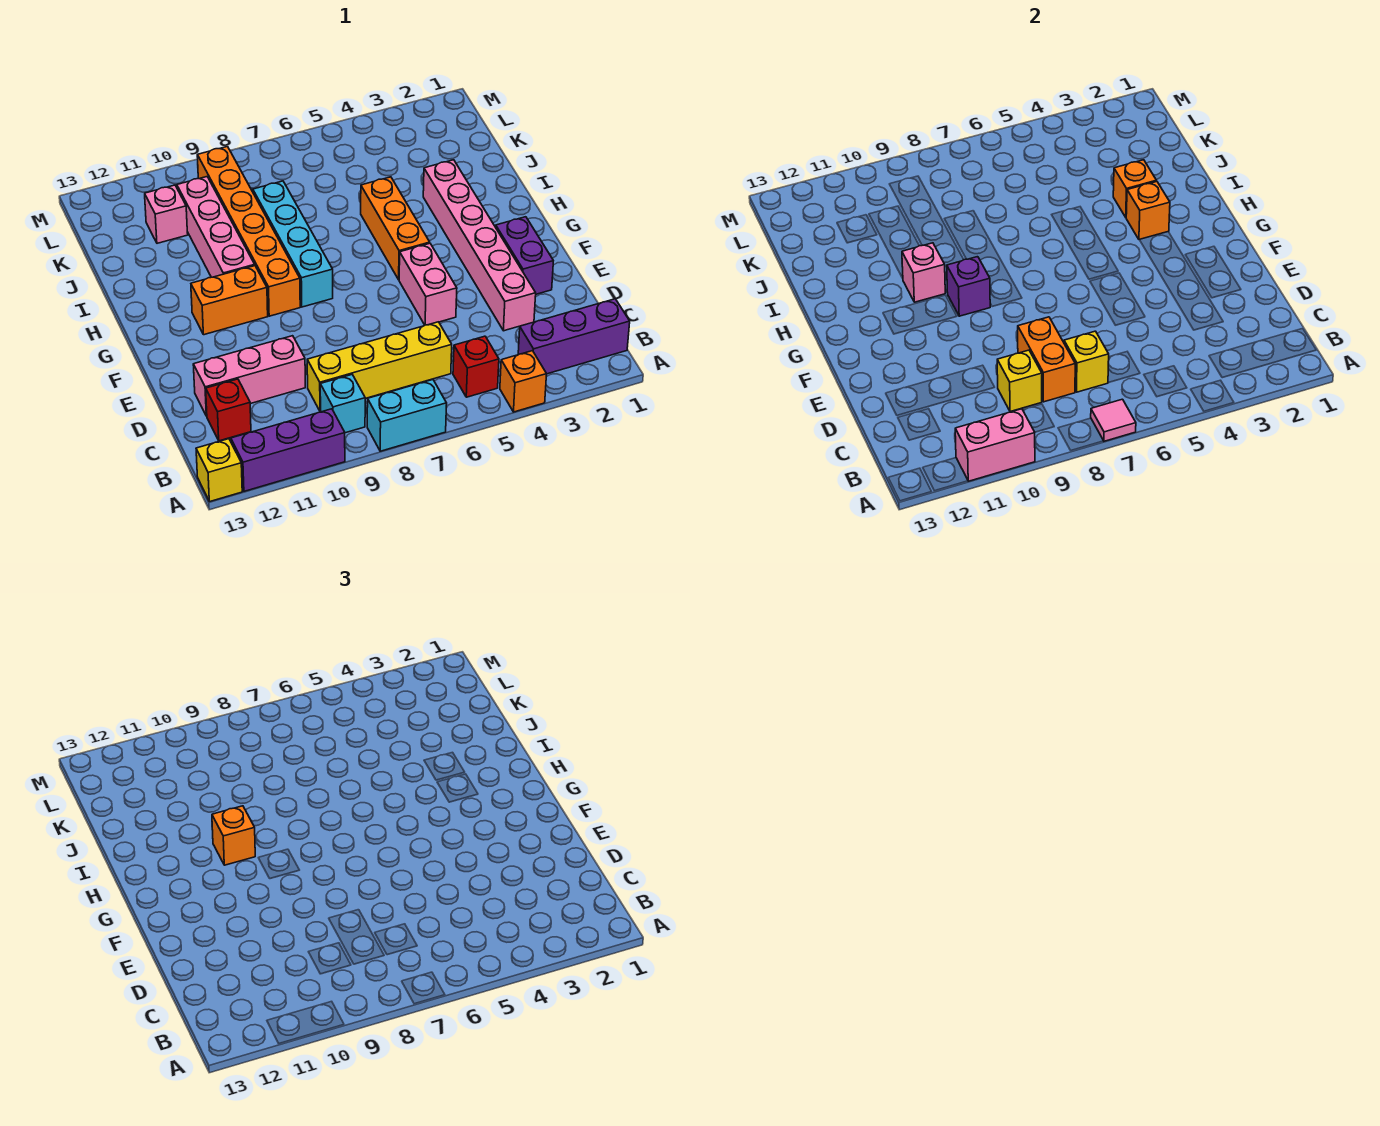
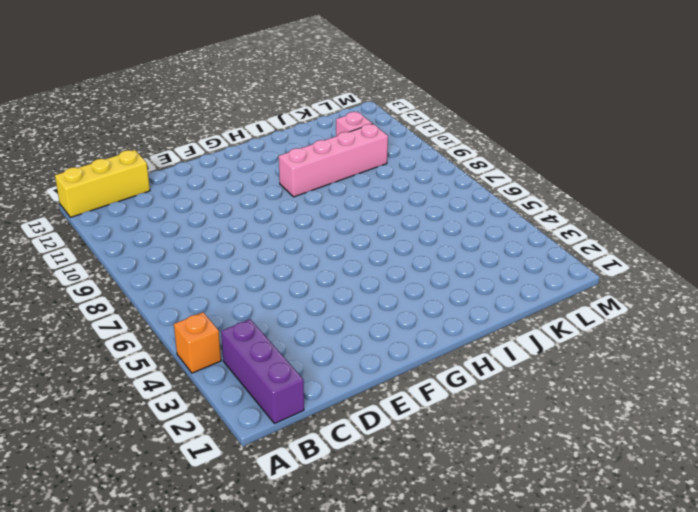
yellow brick A13:C13 level 1 -> yellow brick A13 level 1
none -> cyan brick A7:A8 level 1
none -> purple brick A10:A12 level 1
none -> red brick B5 level 1

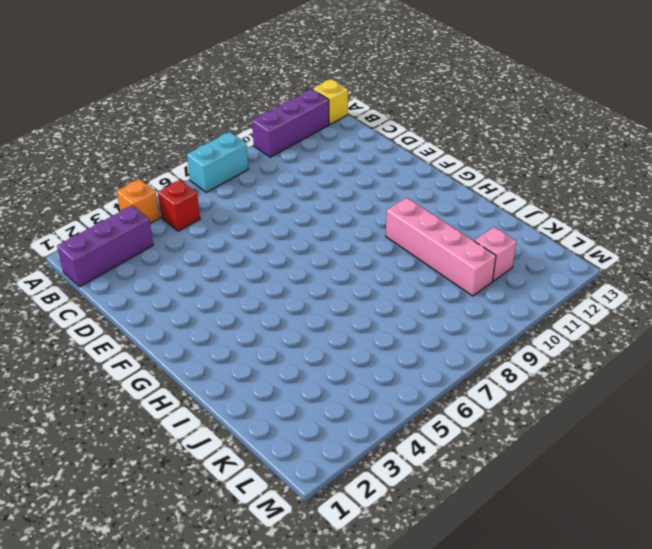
none -> cyan brick B9 level 1
none -> yellow brick C6:C9 level 1
none -> red brick C12 level 1

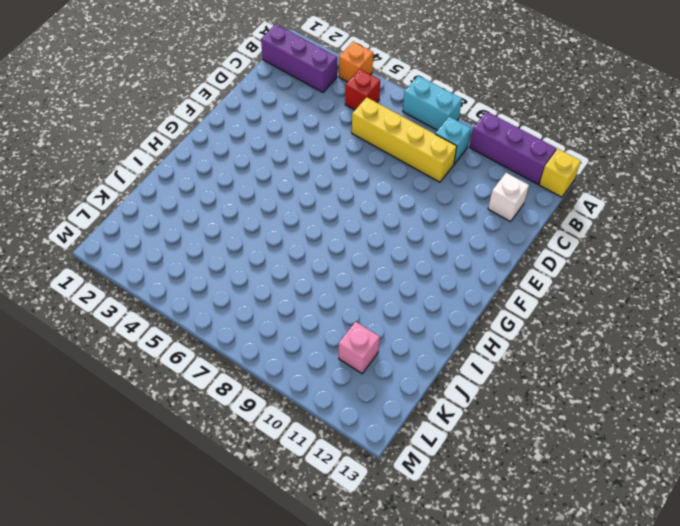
white brick C12 level 1 -> red brick C12 level 1
none -> pink brick D3:I3 level 1
none -> pink brick D10:D12 level 1
none -> purple brick E2:F2 level 1

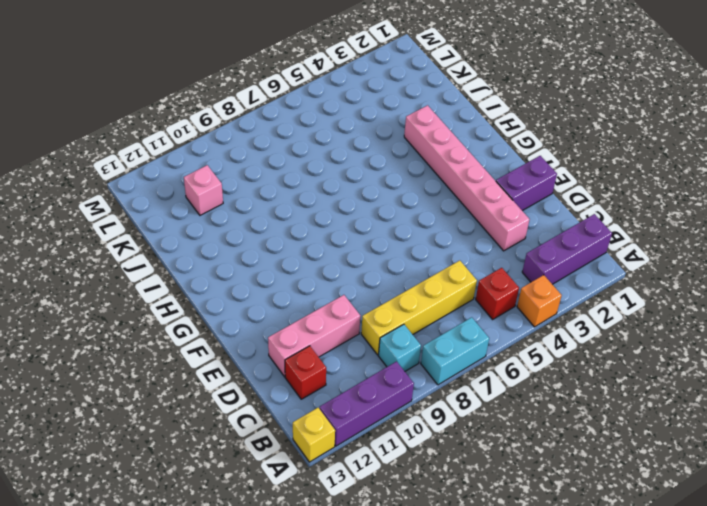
purple brick E1:E2 level 1 -> purple brick E2:F2 level 1
none -> pink brick E5:F5 level 1
none -> orange brick G5:I5 level 1
none -> cyan brick G8:J8 level 1

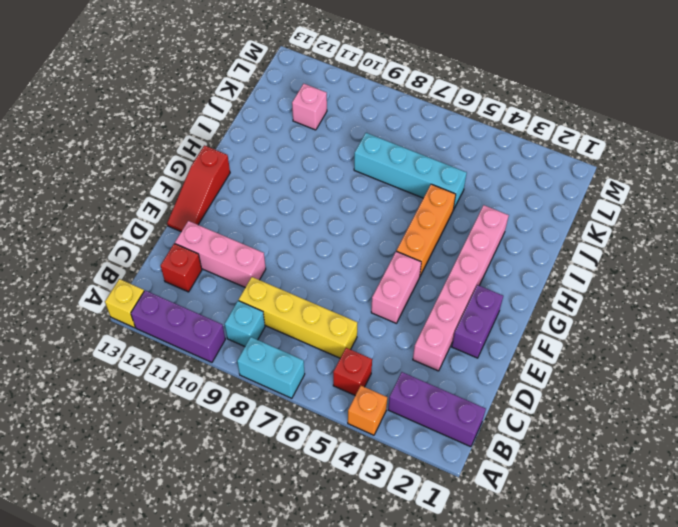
red slope E13:G13 level 1 top G -> none
cyan brick J5:J8 level 1 -> cyan brick G8:J8 level 1
none -> orange brick G9:L9 level 1
none -> orange brick G10:G11 level 1
none -> pink brick H10:K10 level 1

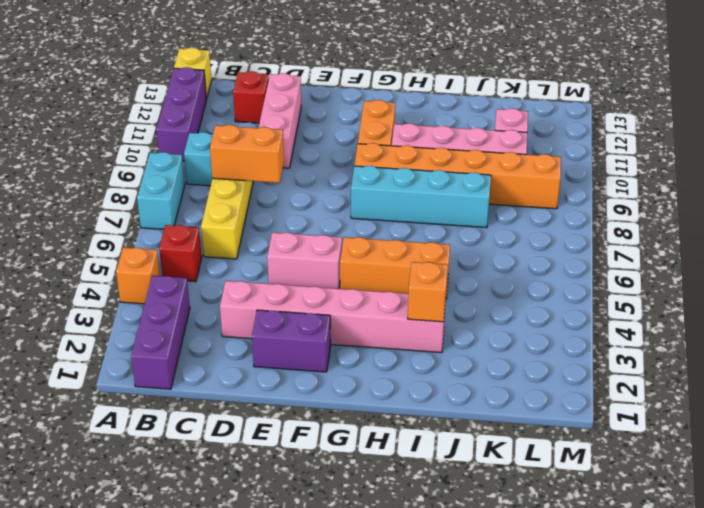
none -> pink tile A7 level 2
none -> pink brick A10:A11 level 2
none -> yellow brick C7 level 2

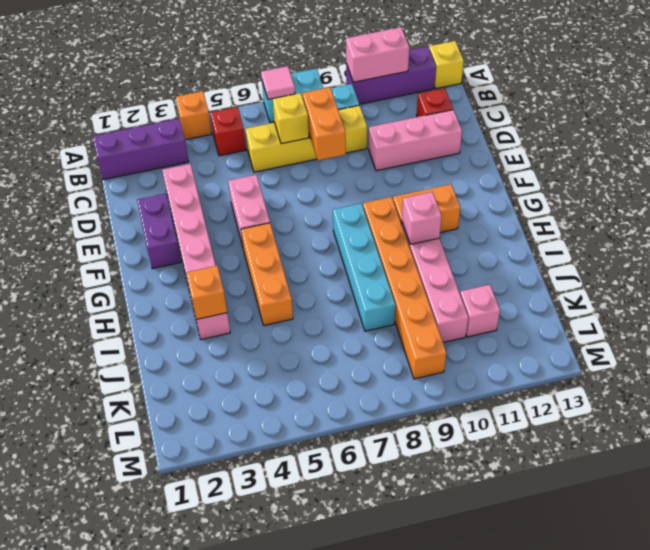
none -> yellow brick C9 level 2
none -> purple brick G9 level 2
none -> orange brick H3 level 2

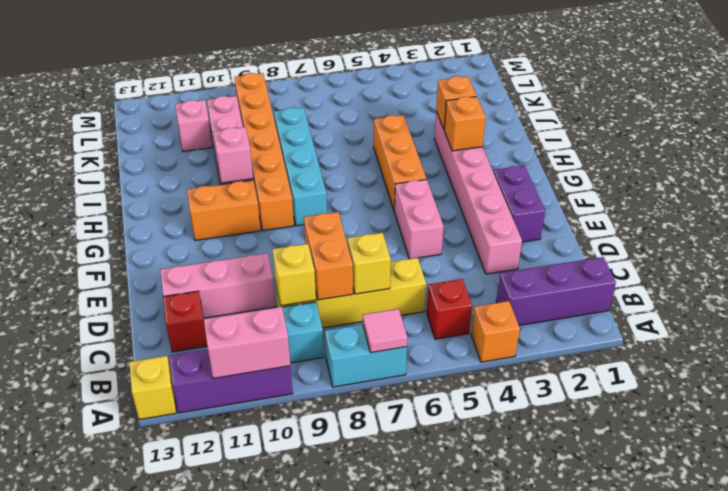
none -> purple brick G9 level 2
none -> orange brick H10 level 3

